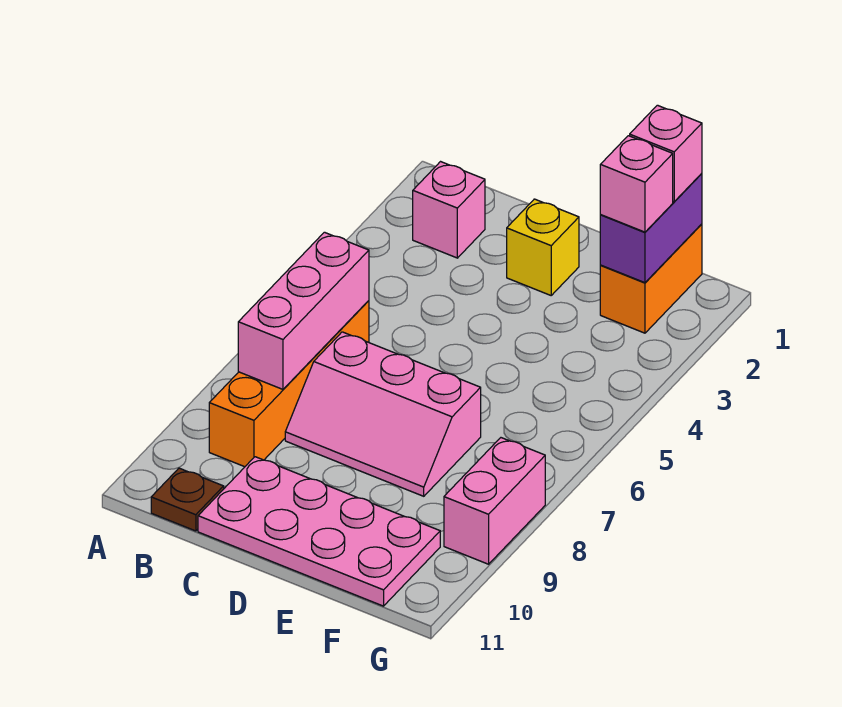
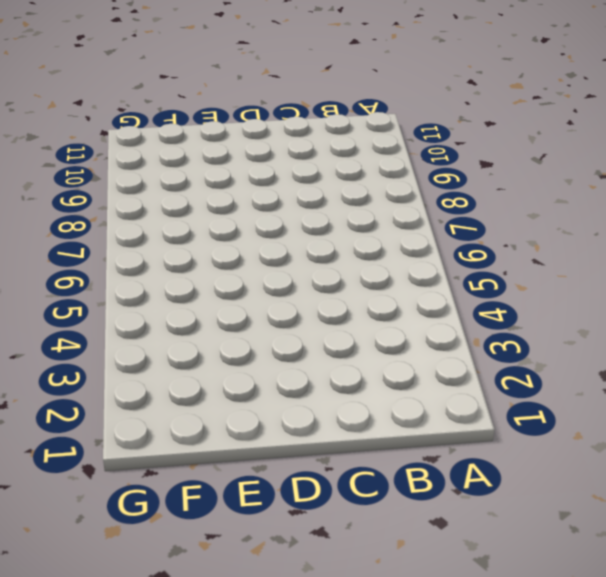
none -> pink brick B2 level 1
none -> orange brick B6:B9 level 1
none -> brown plate B11 level 1

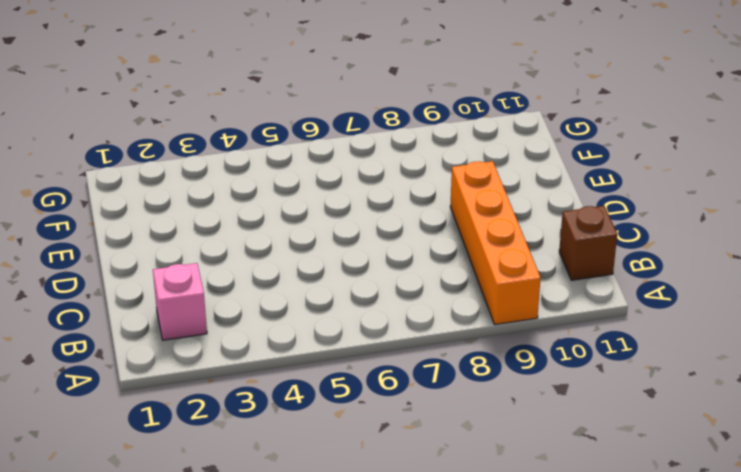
orange brick A9:D9 level 1 -> orange brick B6:B9 level 1
brown brick B11 level 1 -> brown plate B11 level 1
none -> pink slope C7:E8 level 1 top 7
none -> pink plate C10:F11 level 1
none -> yellow brick D2 level 1

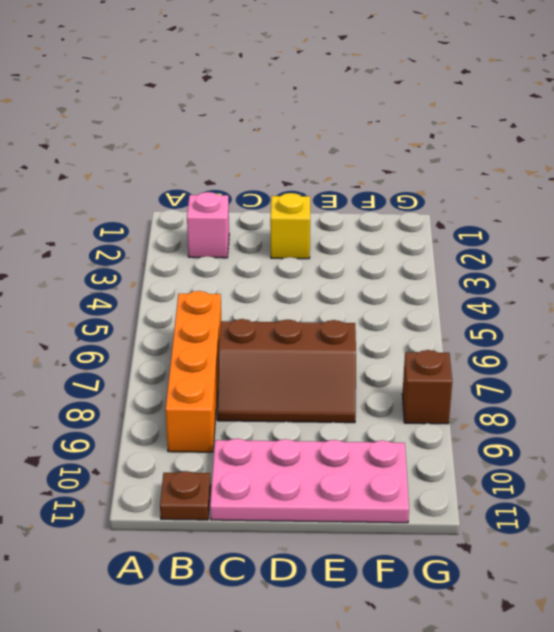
brown slope C7:E8 level 1 top 7 -> pink slope C7:E8 level 1 top 7
brown brick G8 level 1 -> pink brick G8:G9 level 1
none -> orange brick F1:F2 level 1
none -> pink brick B6:B8 level 2
none -> purple brick F1:F2 level 2

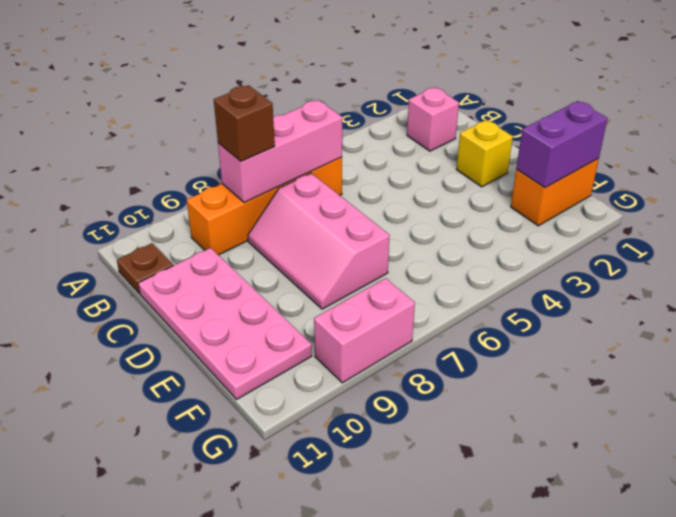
brown brick B8 level 3 -> none
none -> pink brick F1 level 3
none -> pink brick F2 level 3

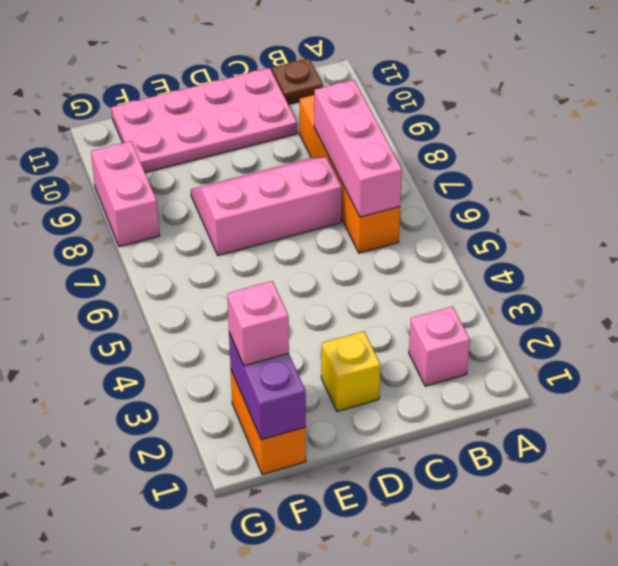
none -> pink brick F1 level 3

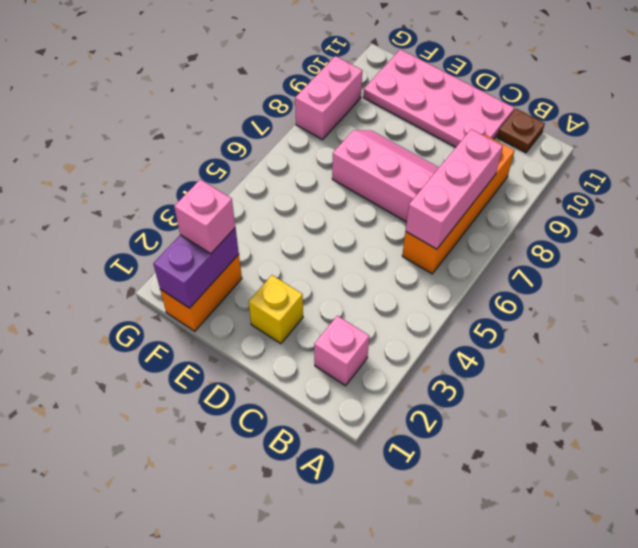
none -> pink brick F1 level 3

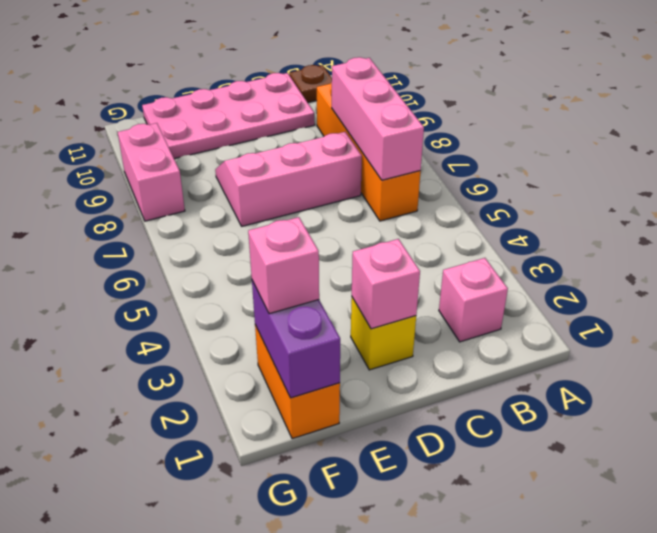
pink brick D2 level 2 -> pink brick F1 level 3

